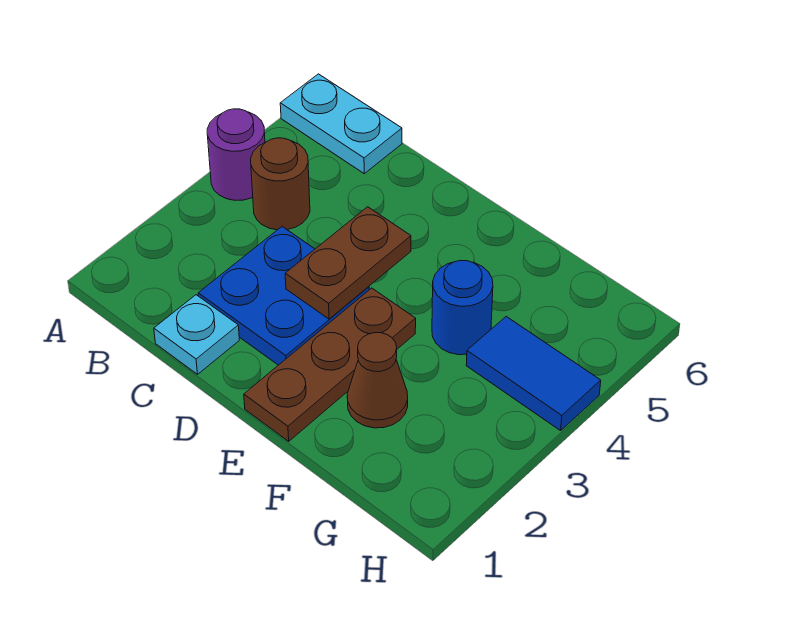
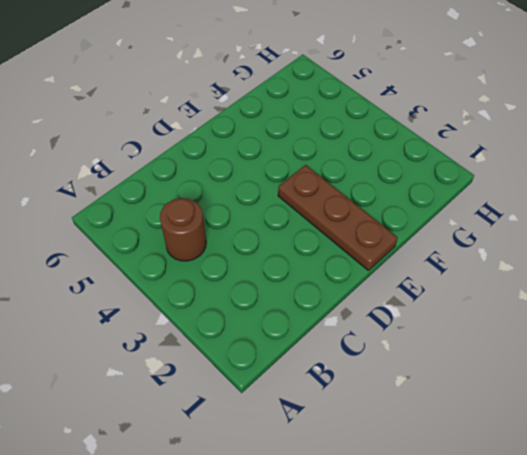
none -> purple round brick A4 level 1
none -> cyan plate A6:B6 level 1

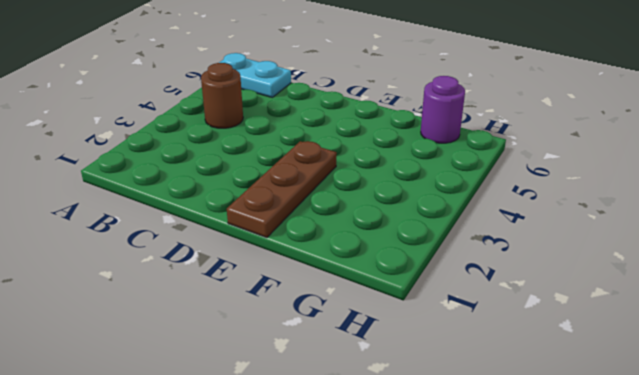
purple round brick G6 level 1 -> purple round brick A4 level 1
none -> cyan plate C1 level 1
none -> blue plate C2:D3 level 1

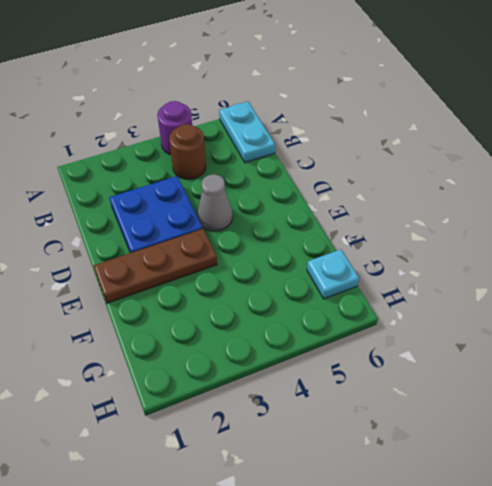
grey cone D4 level 1 -> none
cyan plate G6 level 1 -> cyan plate C1 level 1
none -> brown cone F2 level 1
none -> blue round brick F4 level 1

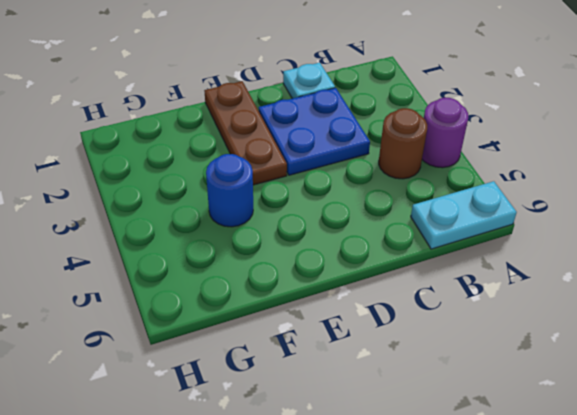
none -> brown cone F2 level 1
none -> blue tile G4:H4 level 1

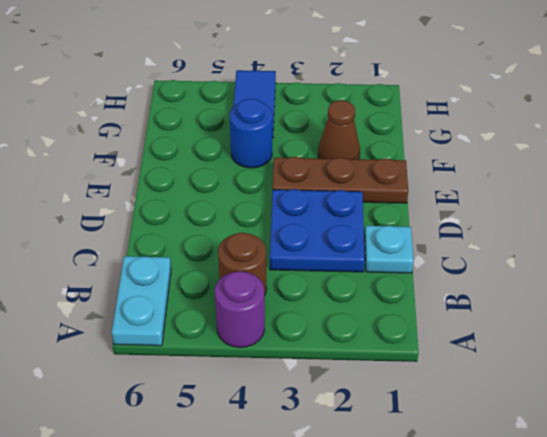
none -> brown plate D3:D4 level 2

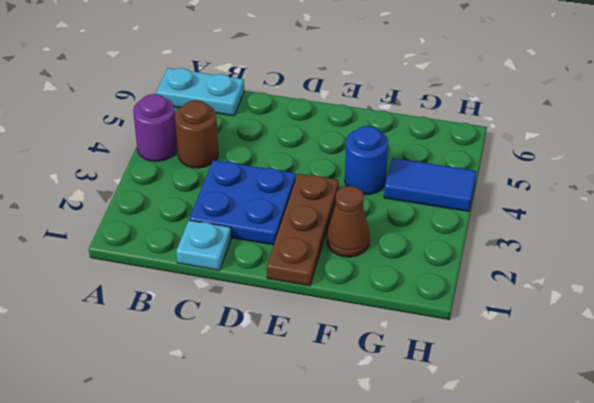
none -> brown plate D3:D4 level 2

